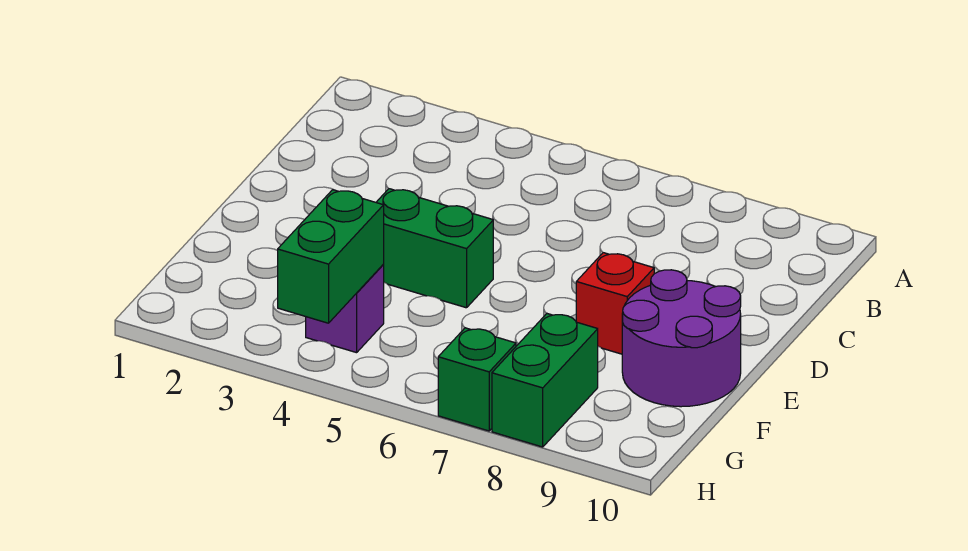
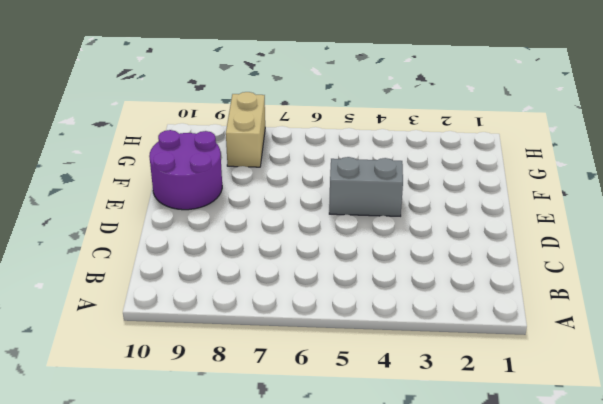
grey brick E4:E5 level 1 -> green brick E4:E5 level 1
tan brick G8:H8 level 1 -> green brick G8:H8 level 1
none -> red brick E8 level 1
none -> purple brick G4 level 1

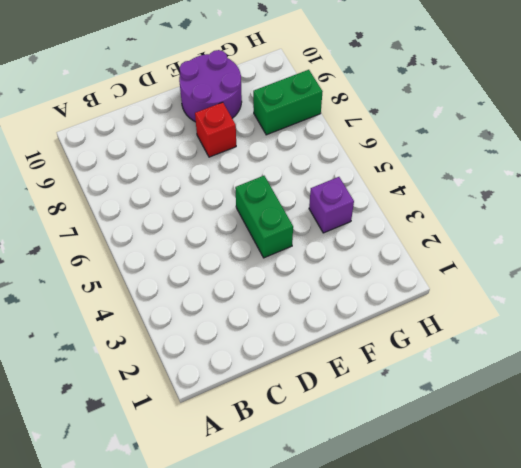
none -> green brick H7 level 1
none -> green brick G4:H4 level 2

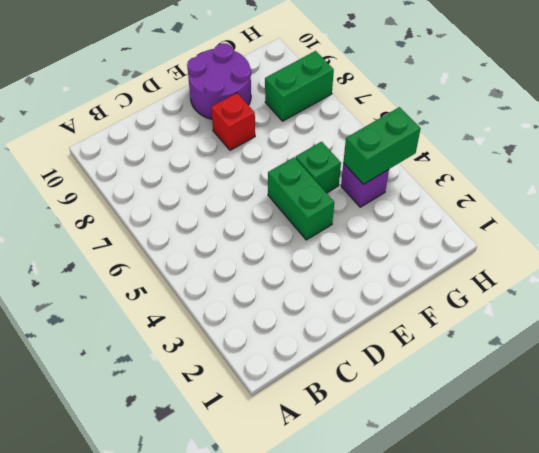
green brick F5 level 1 -> green brick H7 level 1

